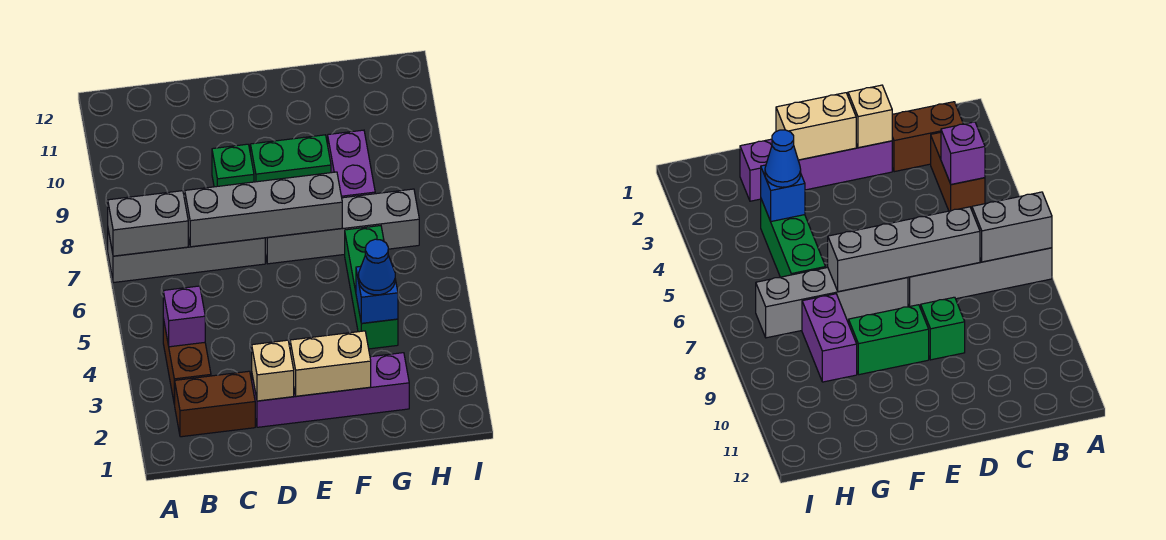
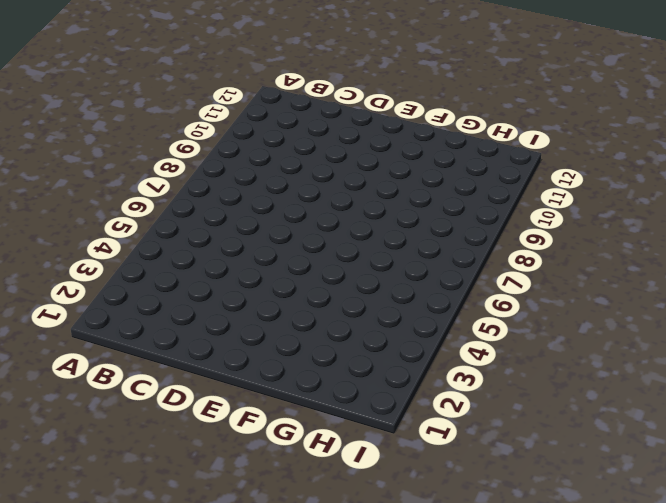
none -> grey brick A7:D7 level 1
none -> brown brick B2:C2 level 1
none -> brown brick B3:B4 level 1

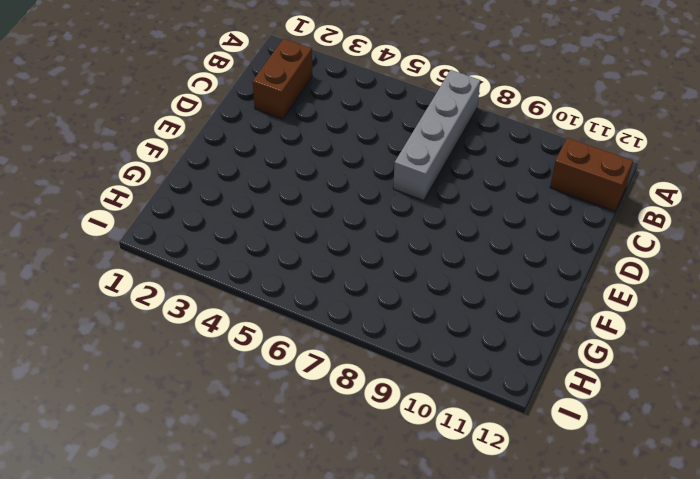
brown brick B11:B12 level 1 -> brown brick B3:B4 level 1
none -> purple brick D2:G2 level 1
none -> green brick D9 level 1
none -> grey brick E7:H7 level 1

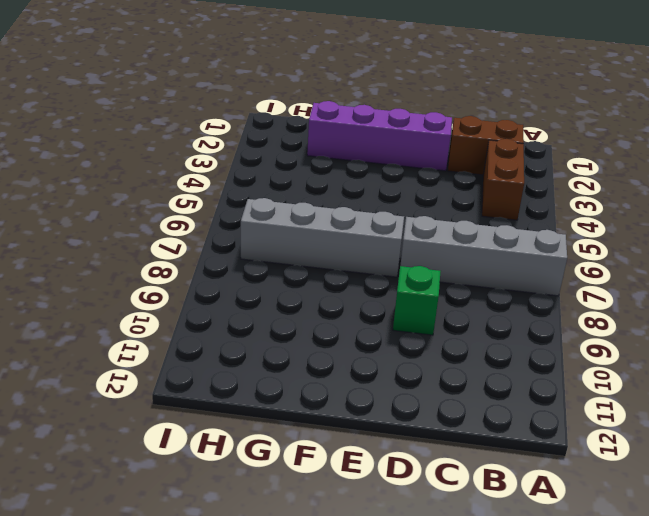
none -> green brick E9:F9 level 1
none -> green brick G4:G6 level 1
none -> purple brick G8:G9 level 1

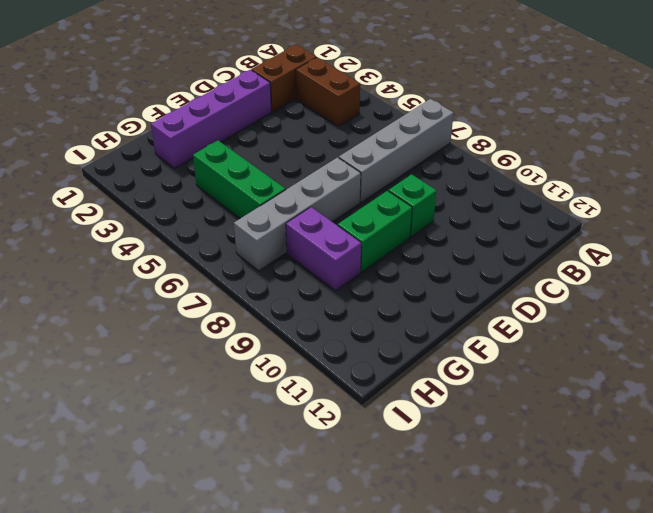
none -> grey brick A7:B7 level 2
none -> purple brick B4 level 2
none -> grey brick C7:F7 level 2

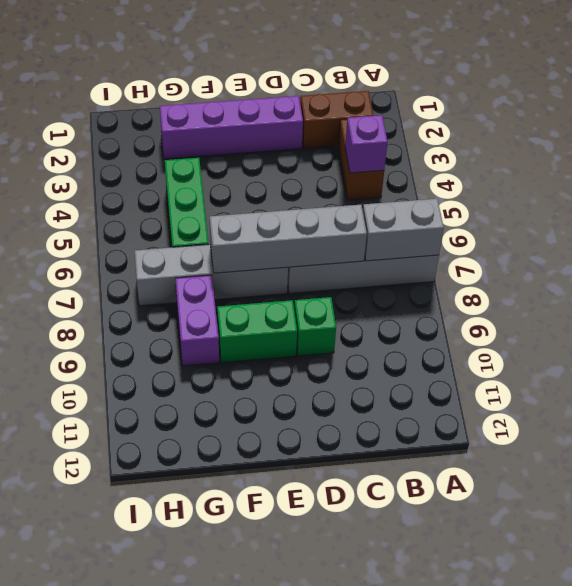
none -> tan brick D2 level 2
none -> tan brick E2:F2 level 2
none -> blue brick G4 level 2

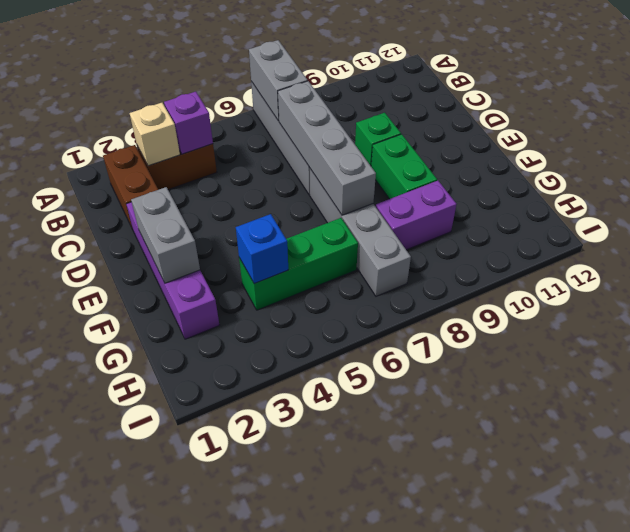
tan brick B3 level 2 -> tan brick D2 level 2
grey brick E2:F2 level 2 -> tan brick E2:F2 level 2
none -> blue cone G4 level 3

